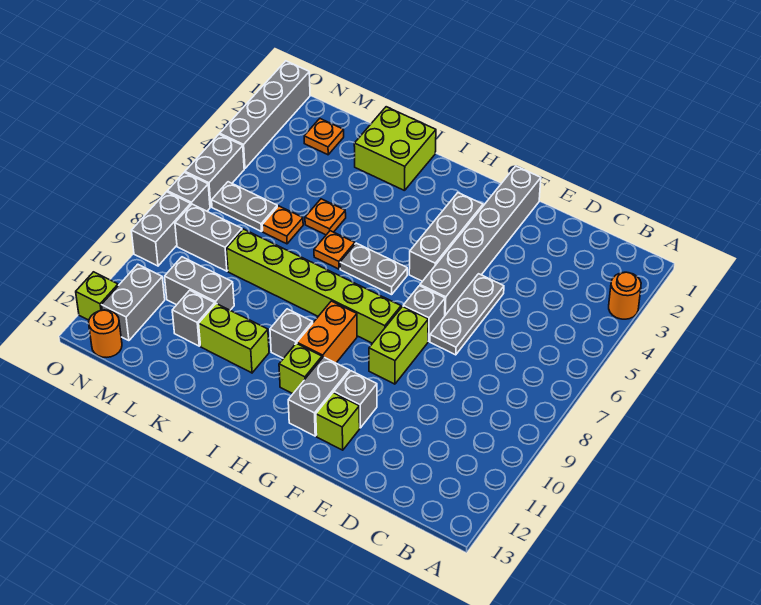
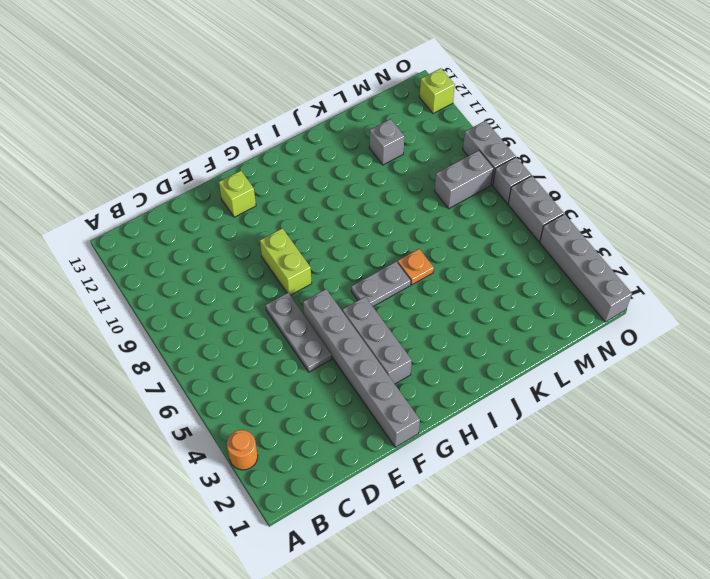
none -> grey brick F7 level 1
none -> grey brick F11 level 1
none -> lime brick G8:L8 level 1
none -> grey brick G11:G12 level 1

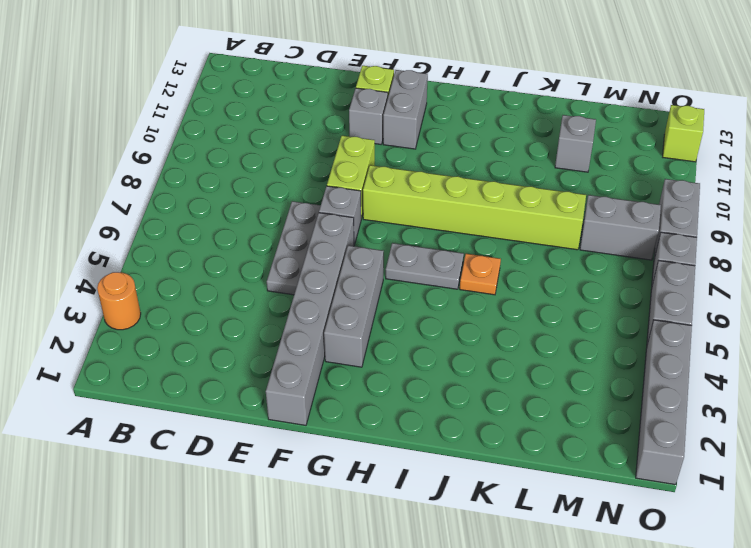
none -> orange brick H9:H10 level 1
none -> lime brick H11 level 1
none -> grey brick I10 level 1
none -> lime brick J1:K2 level 1

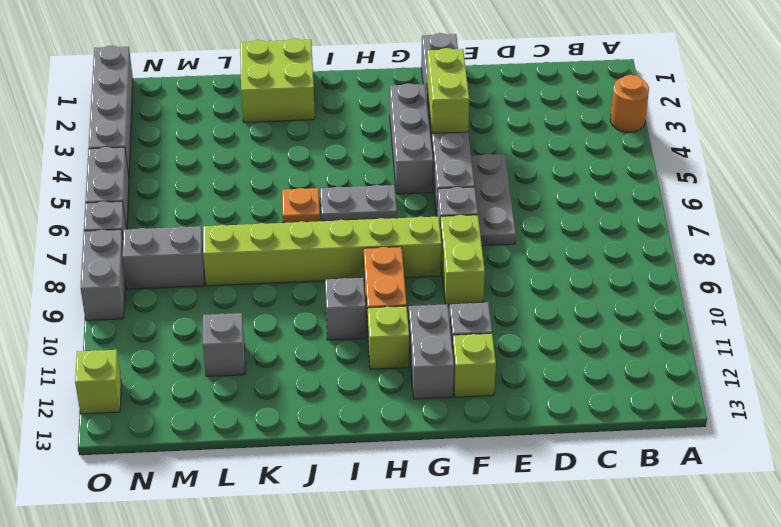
lime brick F3:F4 level 2 -> lime brick J11:K11 level 1
none -> orange plate K5 level 1
none -> orange plate L6 level 1
none -> grey brick L10:M10 level 1
none -> orange plate M2 level 1

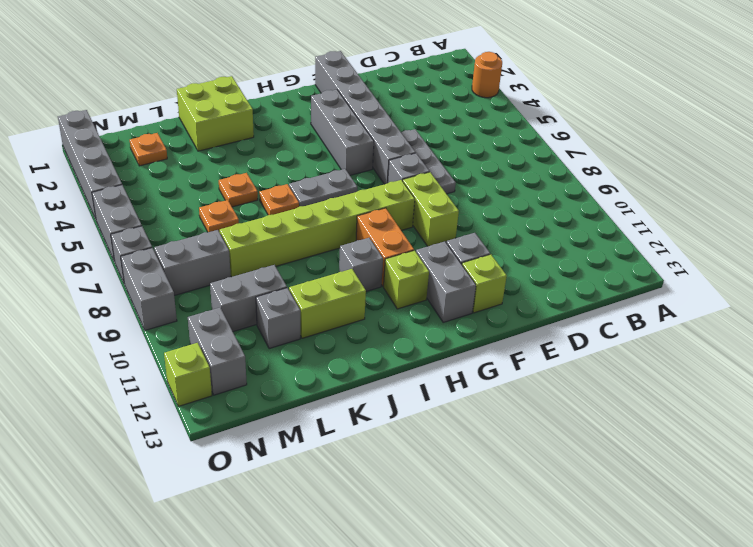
none -> grey plate M6:N6 level 1
none -> orange round brick N13 level 1

